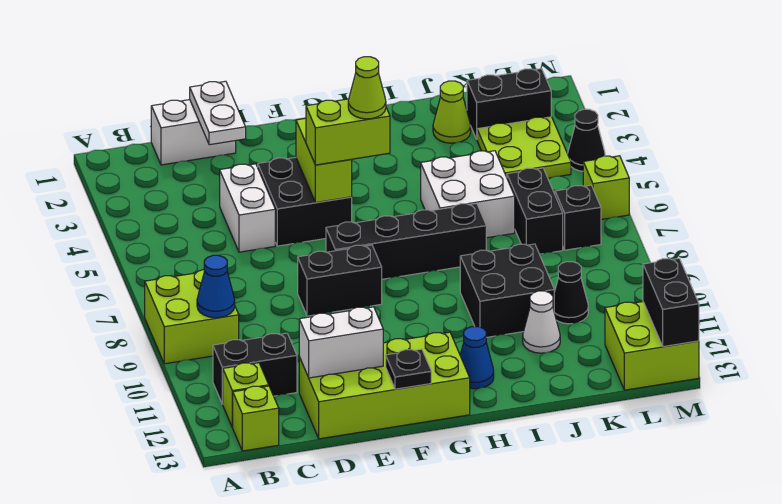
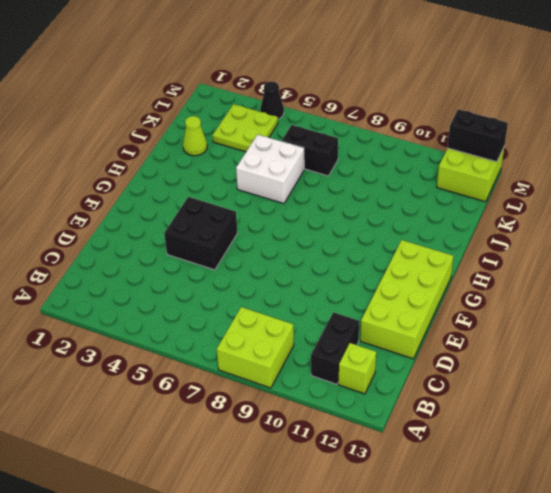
none -> lime brick B13 level 1
none -> white brick C1:D1 level 1
none -> white brick D4:D5 level 1
none -> black brick E8:F8 level 1

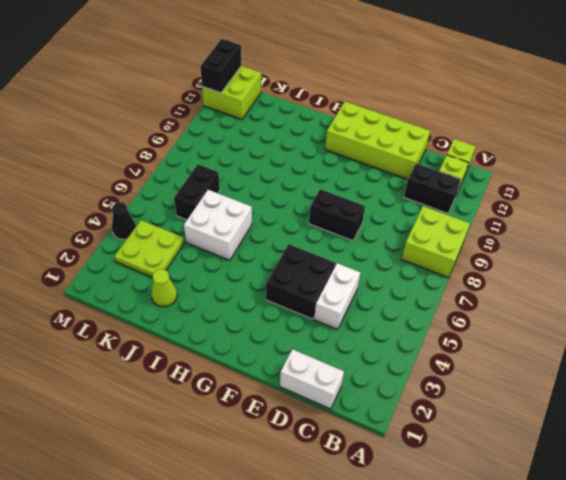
none -> black brick F7:I7 level 1
none -> blue cone H12 level 1
none -> black brick I9:J10 level 1
none -> white cone J11 level 1

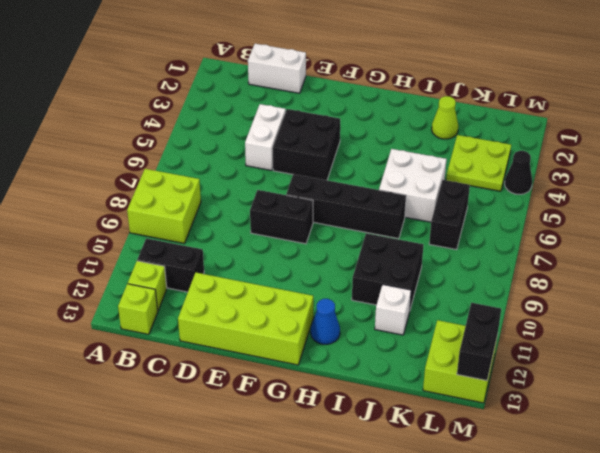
white brick J11 level 1 -> white cone J11 level 1
none -> black brick K2:L2 level 1
none -> black cone K10 level 1
none -> black brick L7 level 1
none -> lime brick M6 level 1

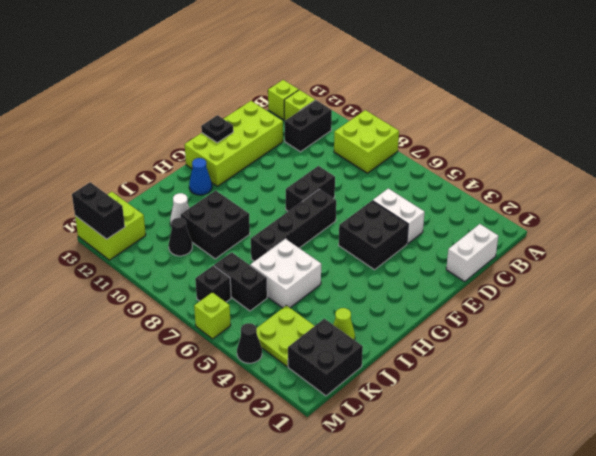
black brick K1:L2 level 1 -> black brick K2:L2 level 1
none -> blue cone B9 level 2
none -> white plate D1:D2 level 2
none -> white brick D12:E12 level 2
none -> lime brick F4:F5 level 2

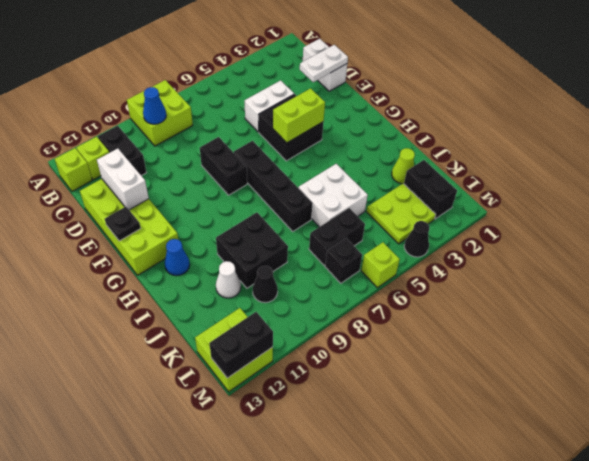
none -> lime brick F5:G5 level 3
none -> lime cone G5 level 4

